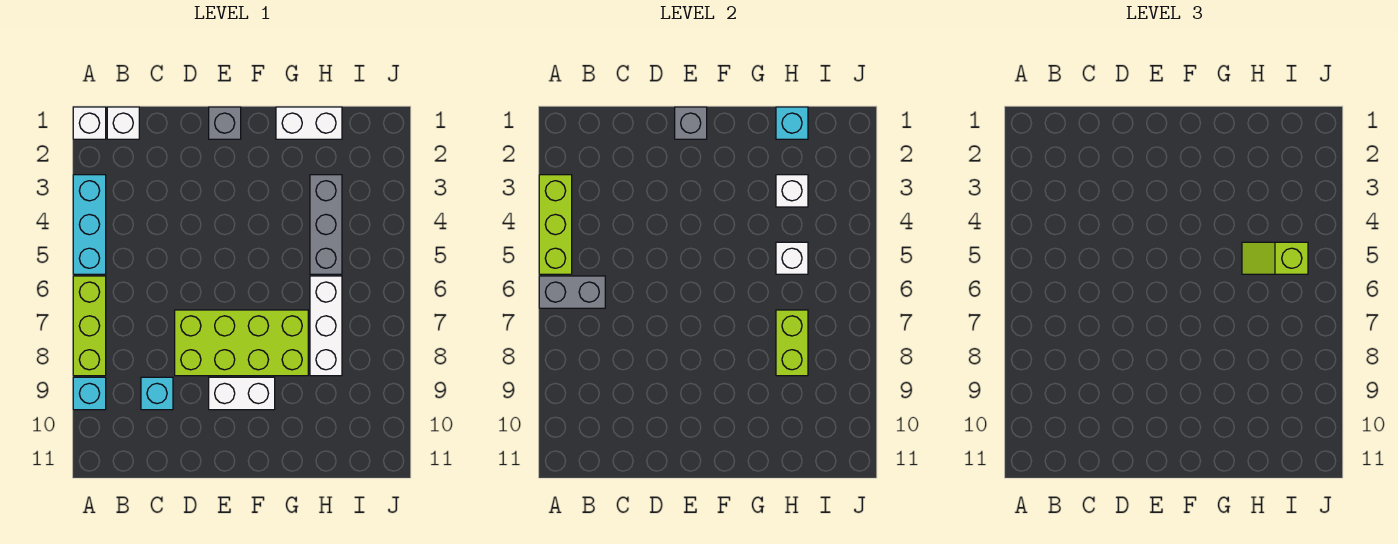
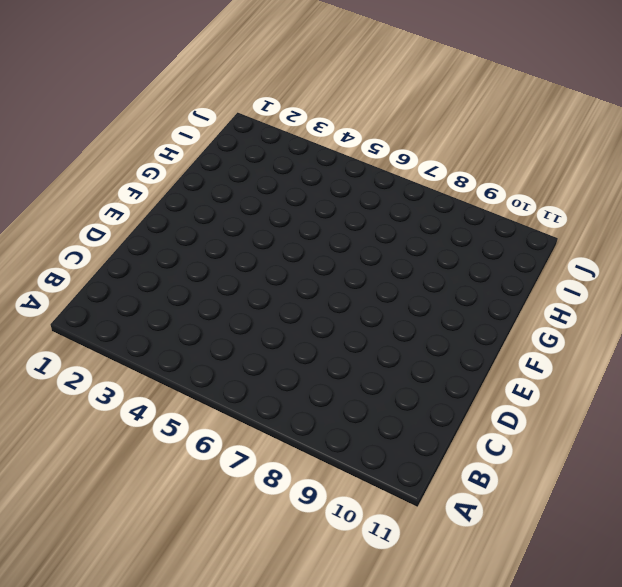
none -> white brick A1 level 1
none -> cyan brick A3:A5 level 1
none -> lime brick A6:A8 level 1

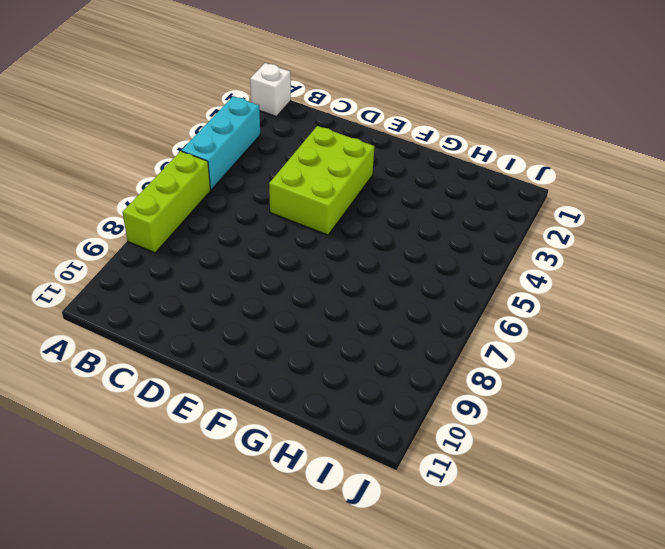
lime brick D3:E5 level 1 -> none
none -> cyan brick A9 level 1
none -> white brick B1 level 1
none -> cyan brick C9 level 1

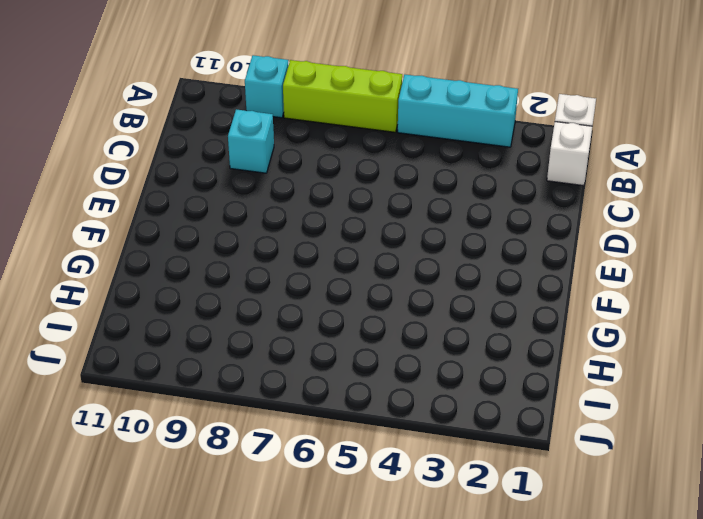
none -> lime brick D7:G8 level 1
none -> grey brick E1 level 1
none -> white brick E9:F9 level 1

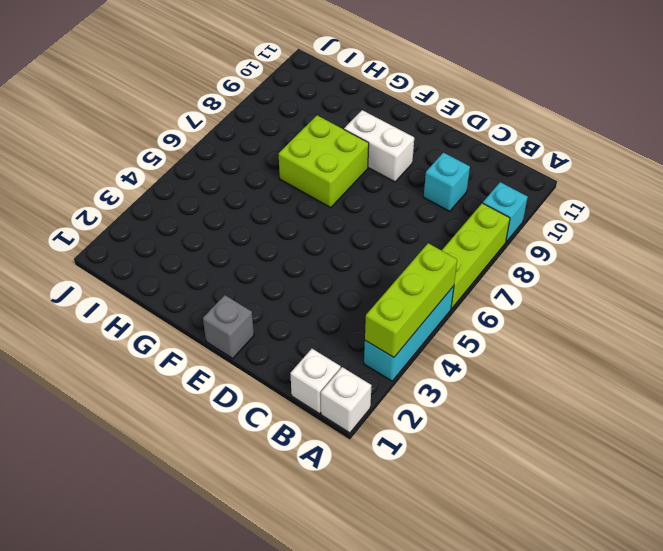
lime brick F7:G8 level 1 -> lime brick D7:G8 level 1
none -> white brick G1:H1 level 1
none -> grey brick H3:H5 level 1
none -> white brick H6:H8 level 1

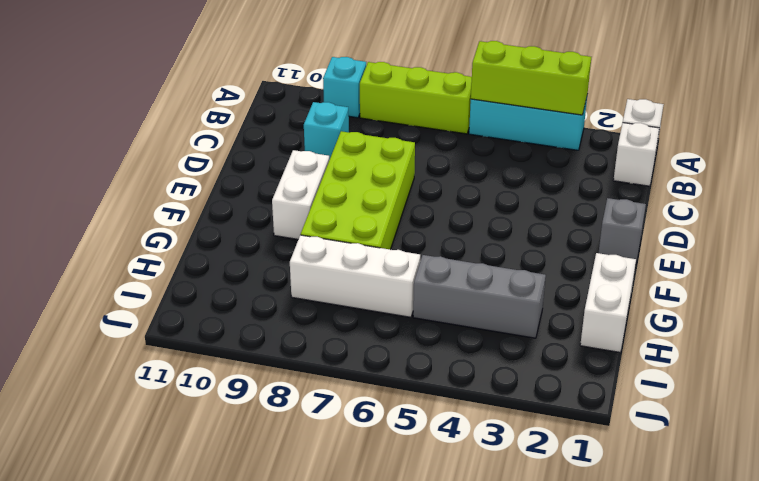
none -> grey brick A6:B6 level 2
none -> grey brick E1 level 2
none -> cyan brick H1 level 2

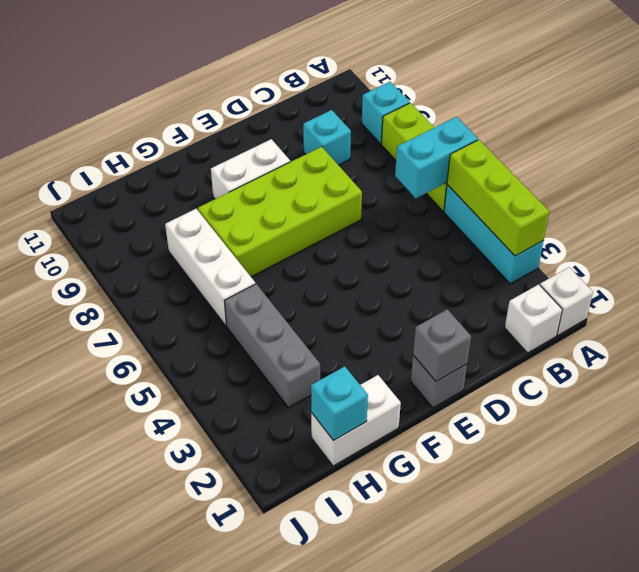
cyan brick A6:B6 level 2 -> grey brick A6:B6 level 2
none -> white brick H3 level 2
none -> white brick H5 level 2
none -> lime brick H7:H8 level 2

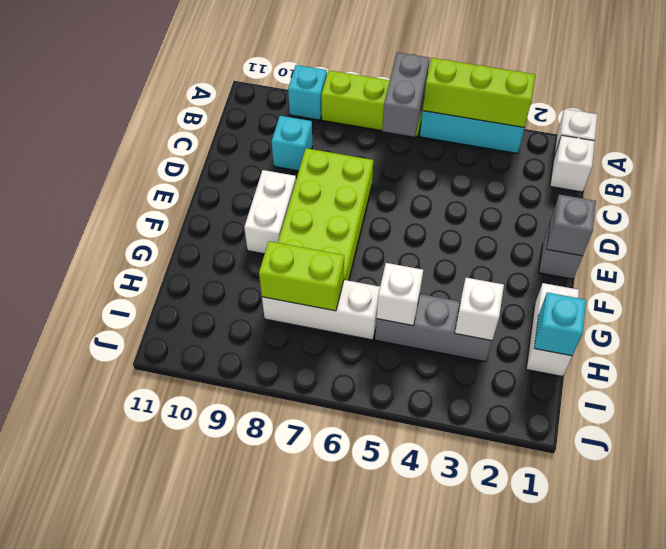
none -> lime slope H5:I5 level 3 top I

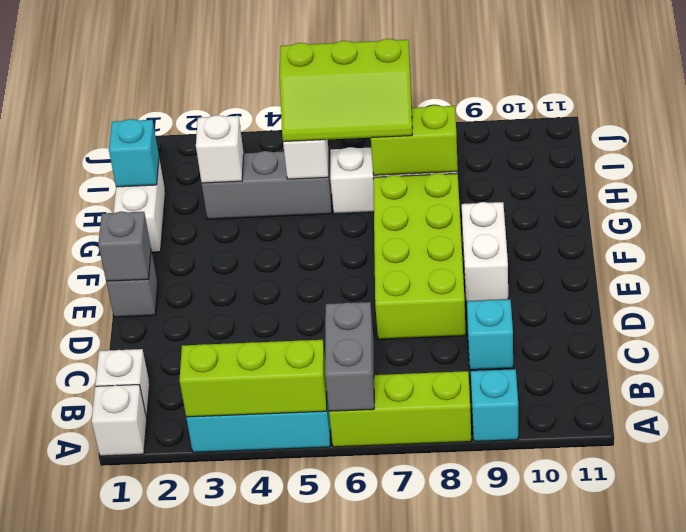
lime slope H5:I7 level 3 top I -> lime slope H5:I5 level 3 top I

